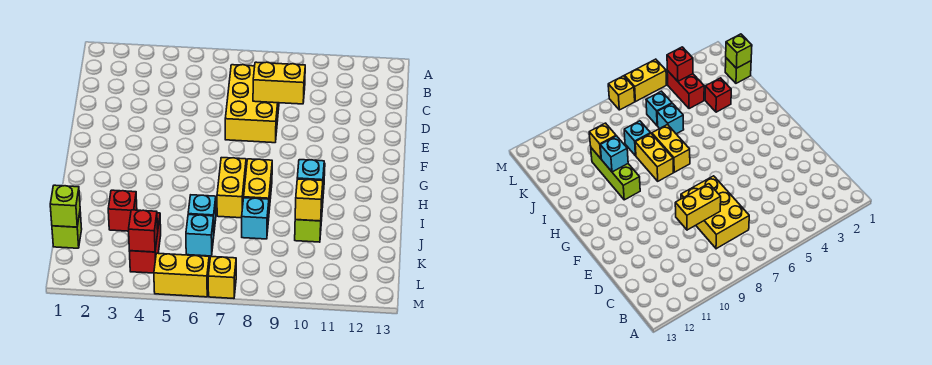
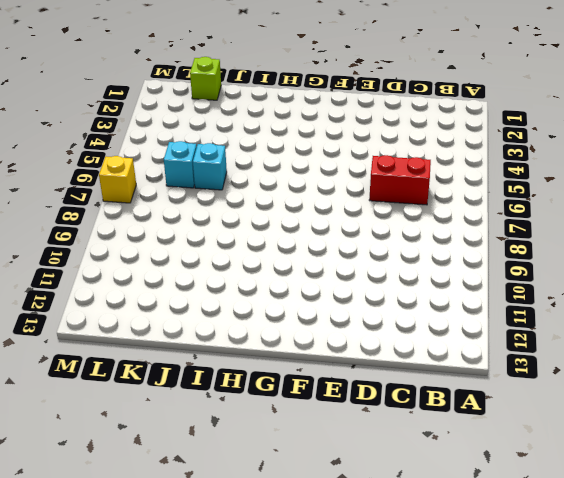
red brick C6:D6 level 1 -> red brick K4:L4 level 1
none -> yellow brick C7:E8 level 1
none -> yellow brick H7:I7 level 1
none -> yellow brick H8:I8 level 1

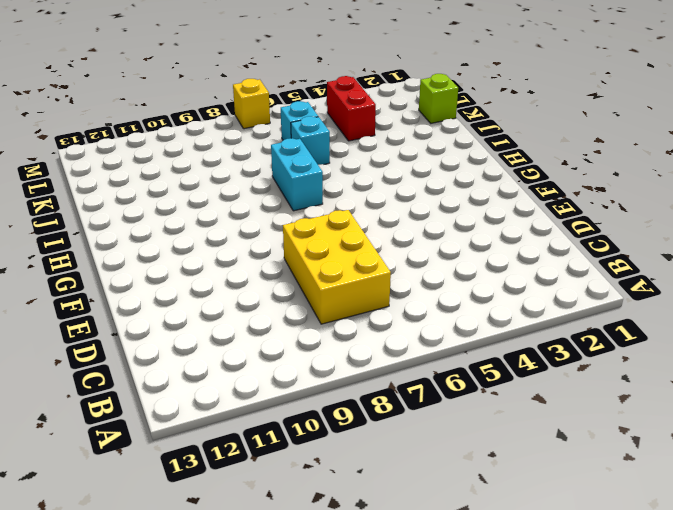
cyan brick H7:I7 level 1 -> yellow brick H7:I7 level 1
none -> yellow brick H8:I8 level 1
none -> lime brick H10:J10 level 1
none -> red brick J3 level 1

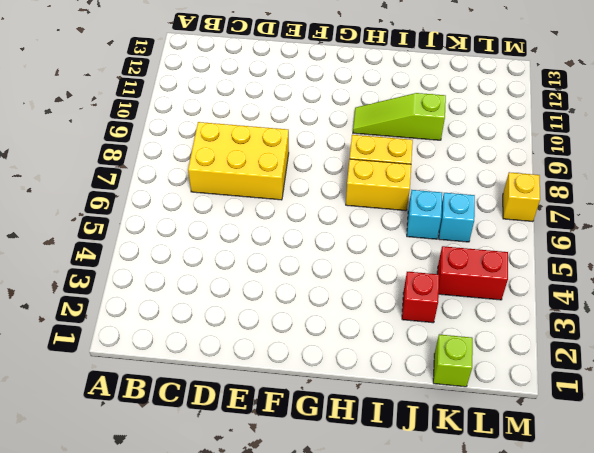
lime slope H10:J10 level 1 top J -> lime brick H10:J10 level 1
none -> cyan brick J8 level 1
none -> yellow brick M5:M6 level 1
none -> yellow brick D8:D9 level 2

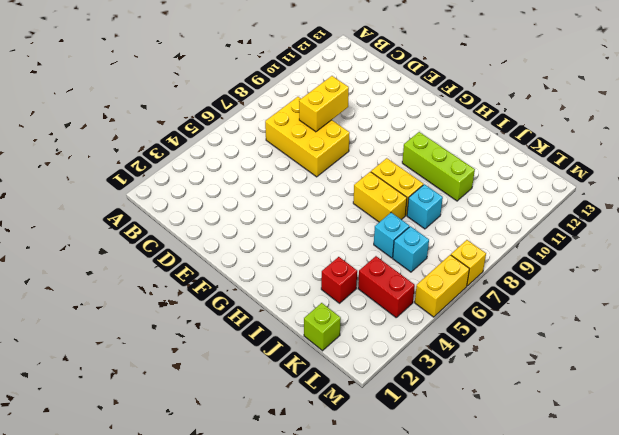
none -> cyan brick I10 level 2
none -> yellow brick J10 level 2
none -> lime brick K1 level 2

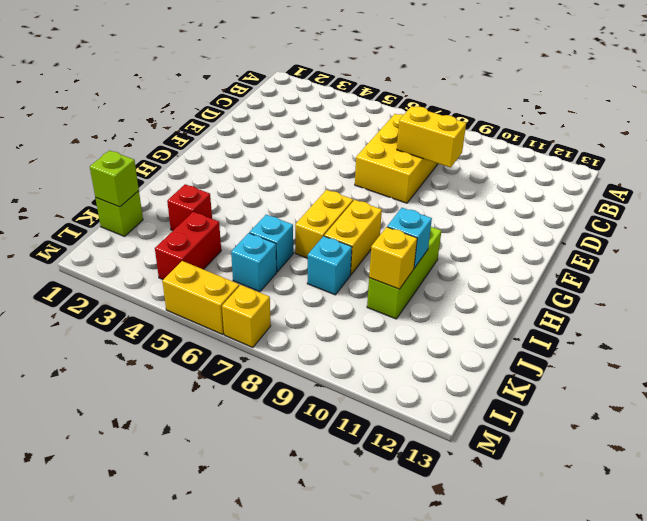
none -> red brick L4 level 2

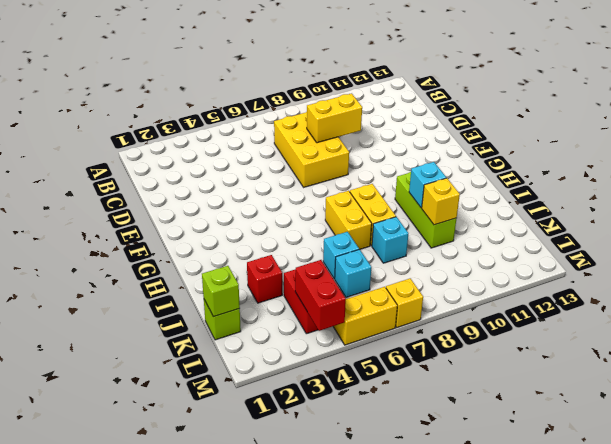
red brick L4:M4 level 2 -> red brick L4 level 2

